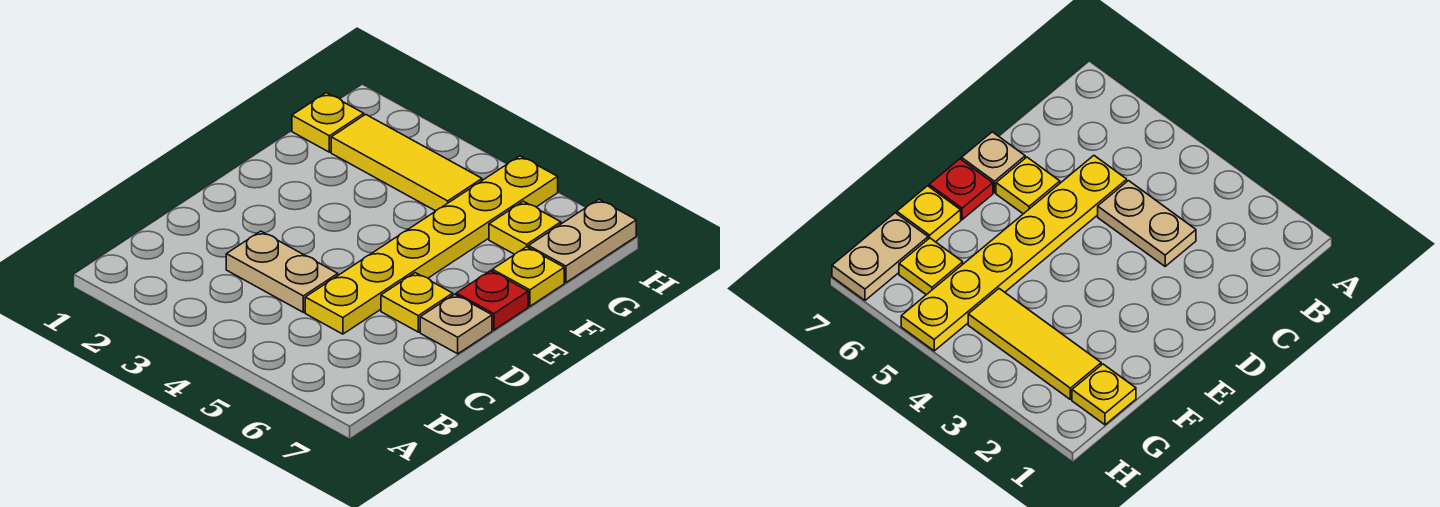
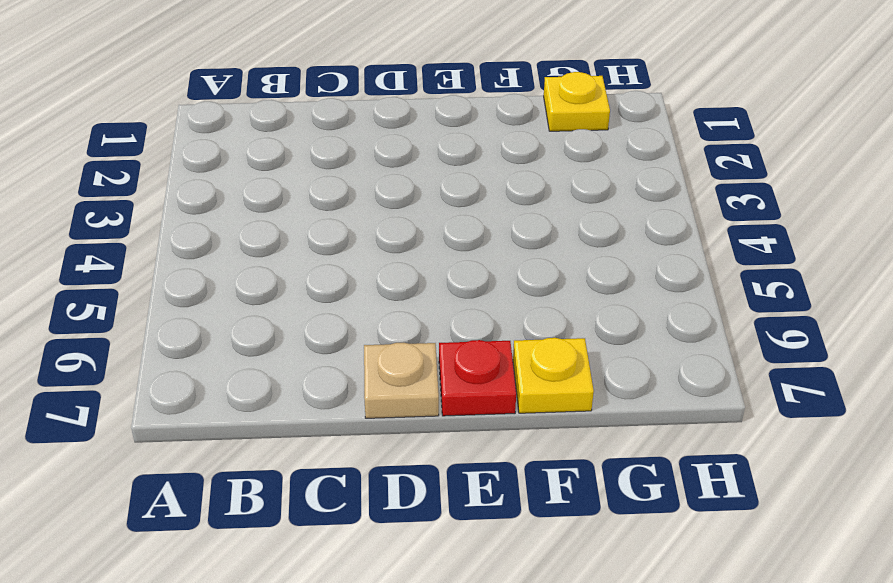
none -> tan plate C3:C4 level 1
none -> yellow plate C5:H5 level 1

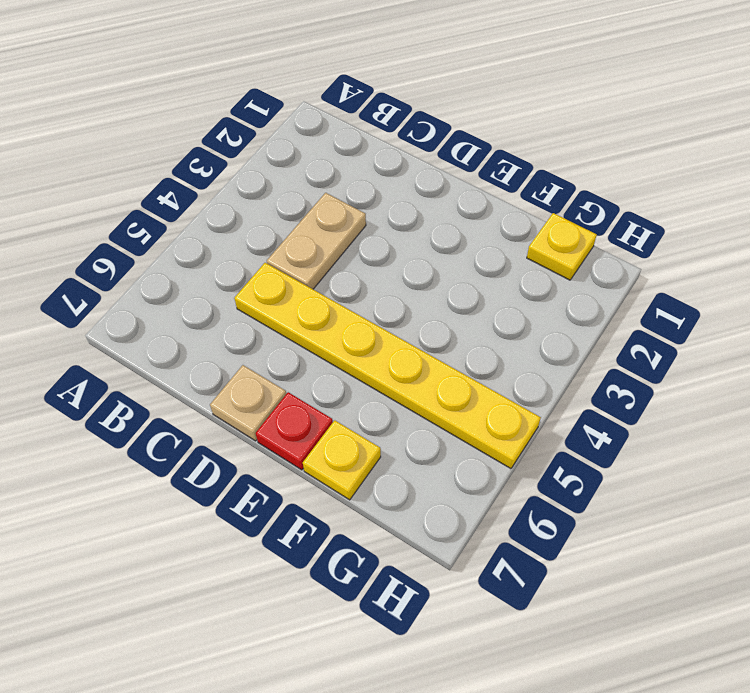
none -> yellow plate D6 level 1
none -> yellow tile G2:G4 level 1

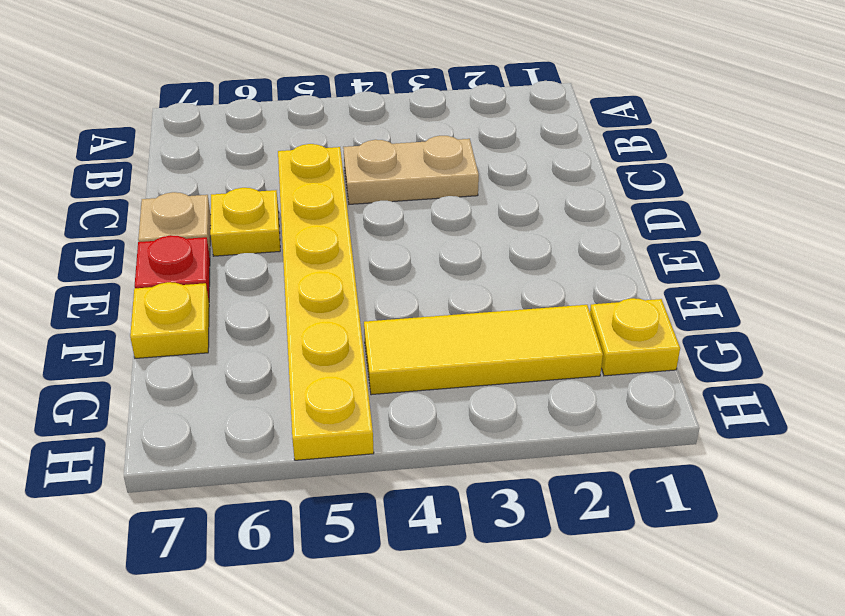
none -> yellow plate G6 level 1
none -> tan plate G7:H7 level 1

